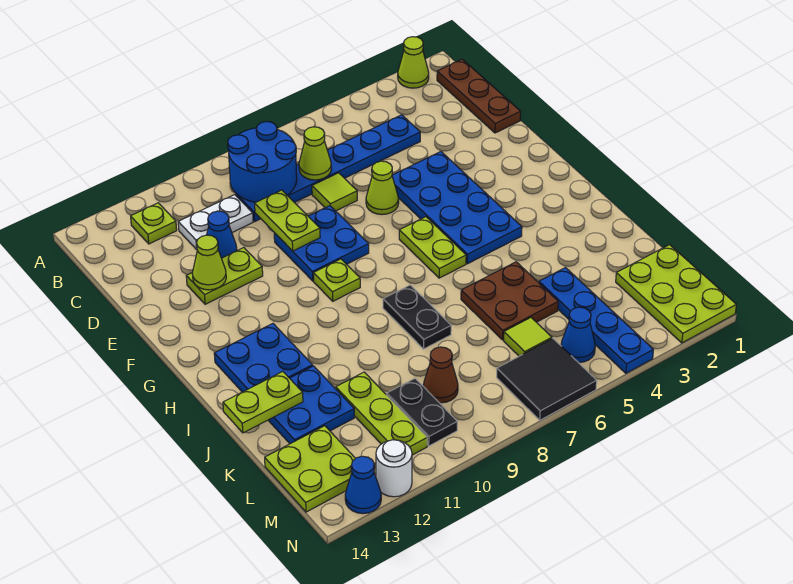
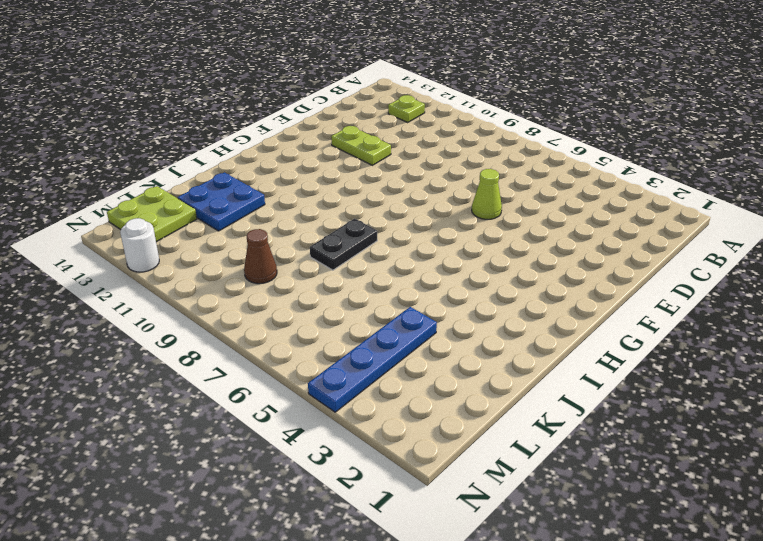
none -> lime cone A2 level 1
none -> brown plate B1:D1 level 1
none -> blue plate C4:C9 level 1
none -> white plate C10:C11 level 1

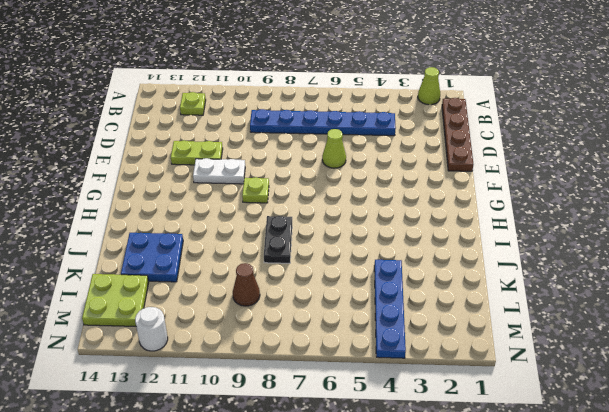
brown plate B1:E1 level 1 -> brown plate B1:D1 level 1
white plate F10:F11 level 1 -> white plate C10:C11 level 1
none -> lime tile D7 level 1
none -> blue cone D11 level 1
none -> blue plate E4:H5 level 1
none -> blue plate E8:F9 level 1

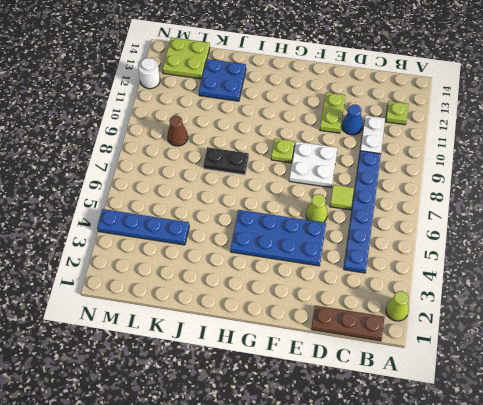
white plate E8:F9 level 1 -> blue plate E8:F9 level 1
none -> lime plate G6:H6 level 1
none -> blue plate H12:I13 level 1
none -> brown plate J5:K6 level 1
none -> lime plate K11:M11 level 1

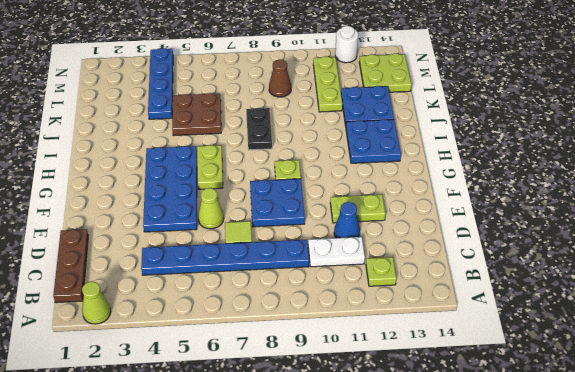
none -> lime plate L1:N2 level 1
none -> lime tile L6 level 1
none -> black plate L10:M10 level 1
none -> blue cone M5 level 1

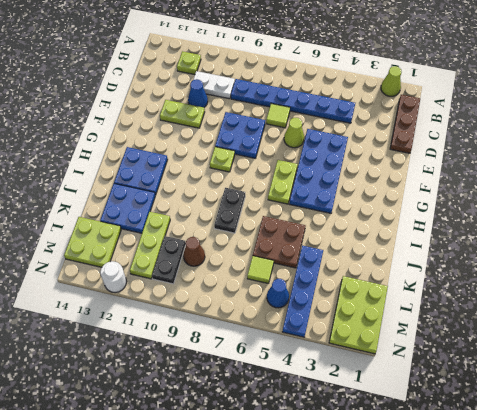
none -> black tile M6:N7 level 1
none -> blue cone N13 level 1
none -> blue round brick B8:C9 level 2
none -> lime cone C7 level 2

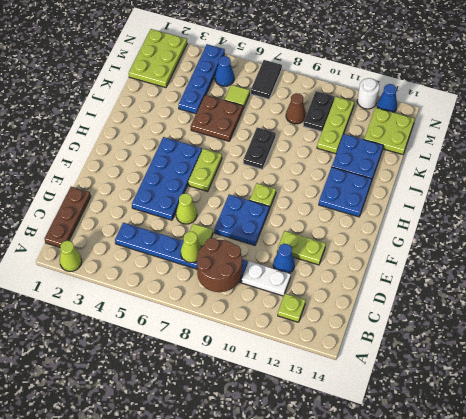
brown round brick B8:C9 level 2 -> blue round brick B8:C9 level 2
black tile M7:N7 level 1 -> black tile M6:N7 level 1
none -> lime plate D9:E9 level 2
none -> lime cone E12 level 2
none -> lime plate J13:J14 level 2

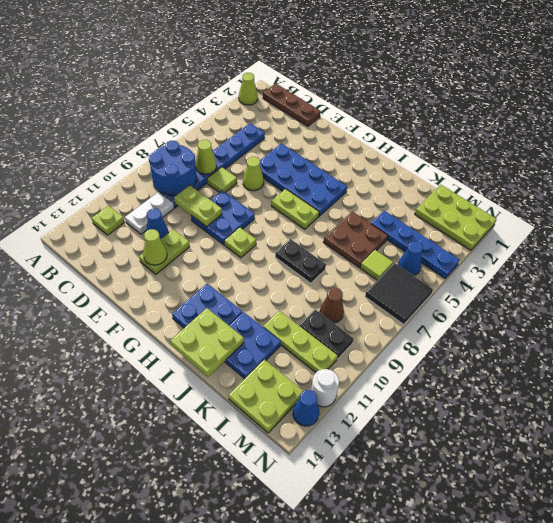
lime plate I13:J14 level 2 -> lime plate J13:J14 level 2

